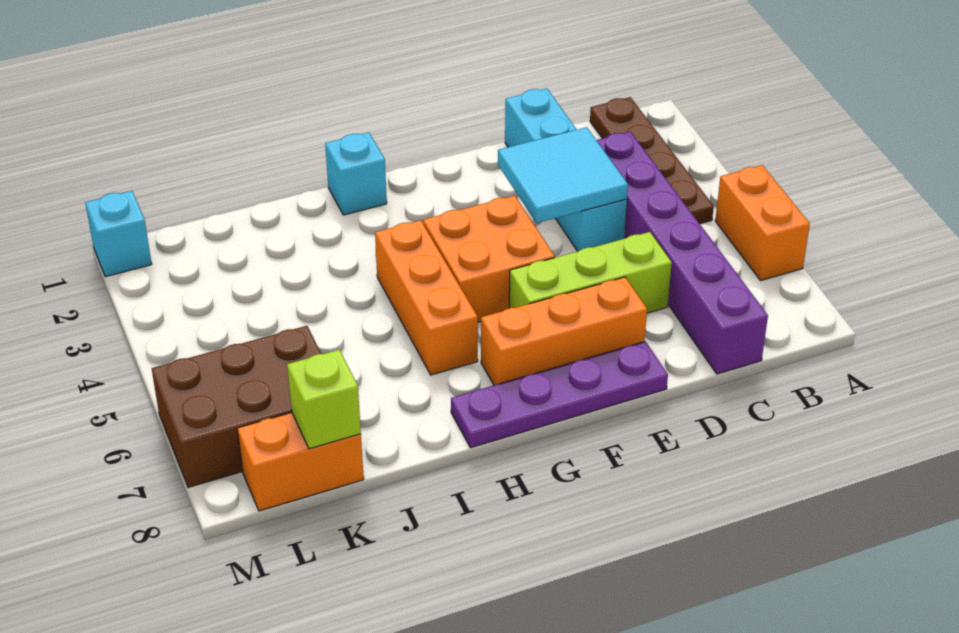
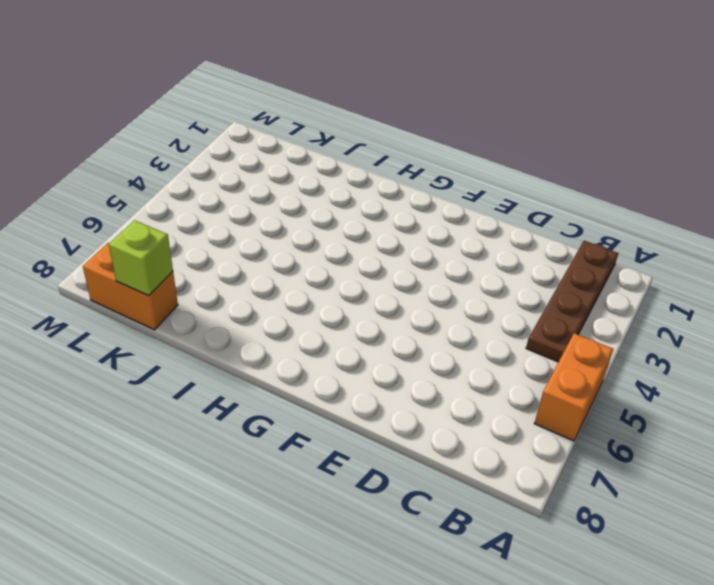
none -> purple brick C3:C8 level 1
none -> cyan brick D1:D4 level 1
none -> lime brick D6:F6 level 1

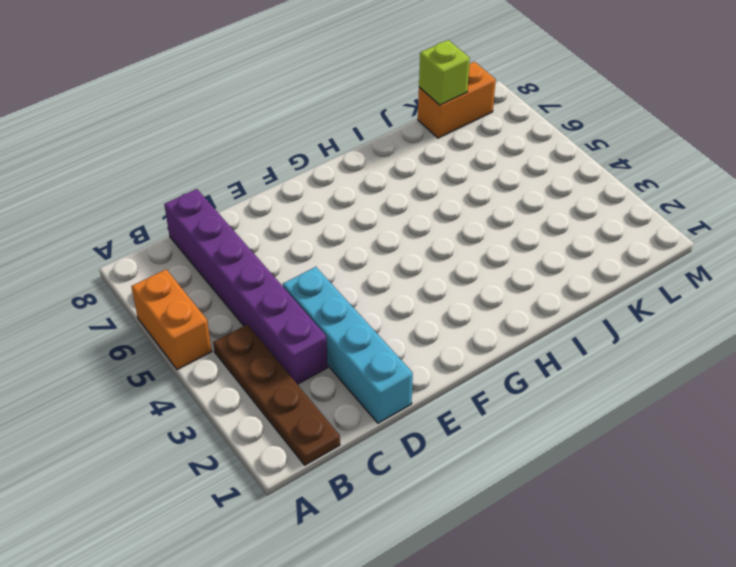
none -> lime brick D6:F6 level 1
none -> orange brick E7:G7 level 1
none -> purple plate E8:H8 level 1

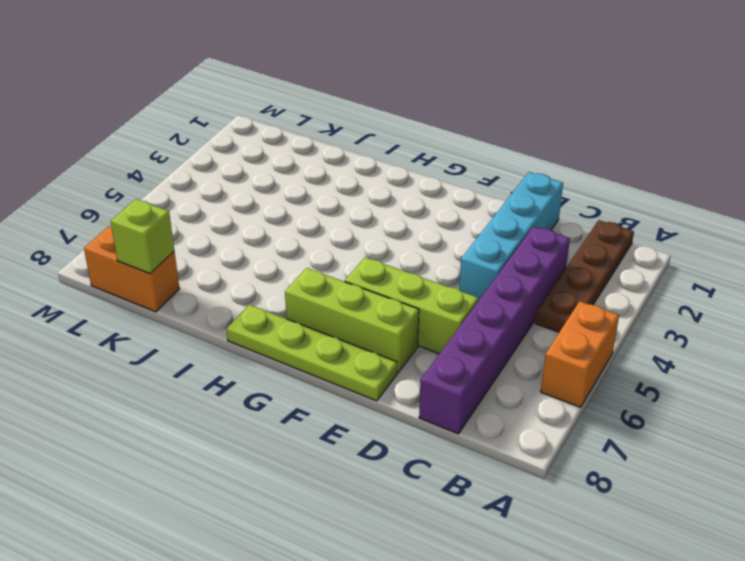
lime brick E7:G7 level 1 -> orange brick E7:G7 level 1
lime plate E8:H8 level 1 -> purple plate E8:H8 level 1
none -> orange brick F4:G5 level 1
none -> cyan brick H1 level 1
none -> orange brick H4:H6 level 1

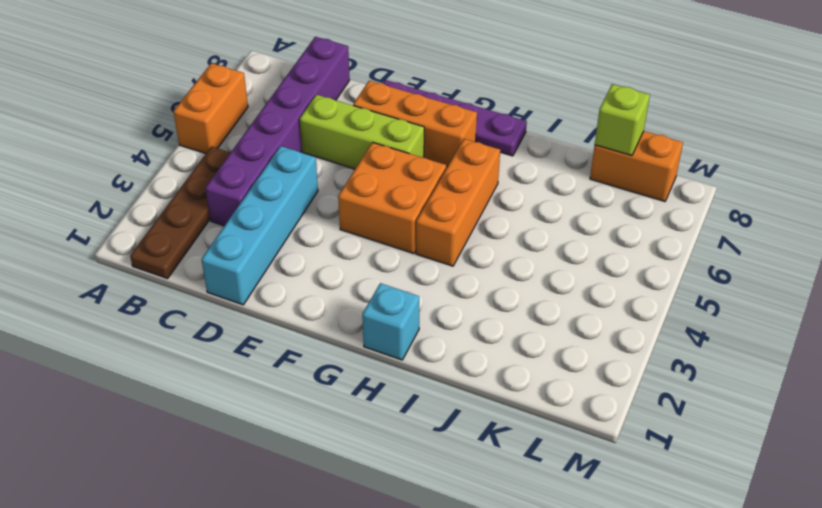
none -> brown brick K6:M7 level 1
none -> cyan brick M1 level 1
none -> cyan tile D3:E4 level 2

